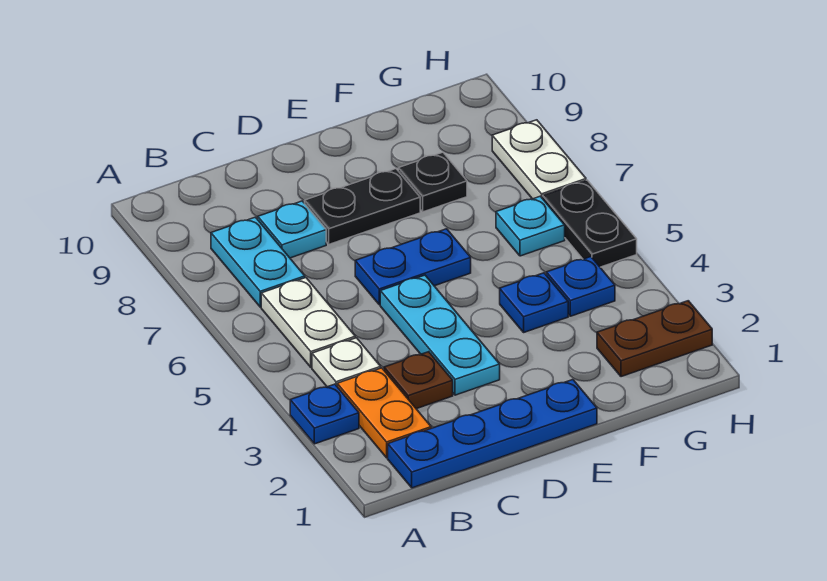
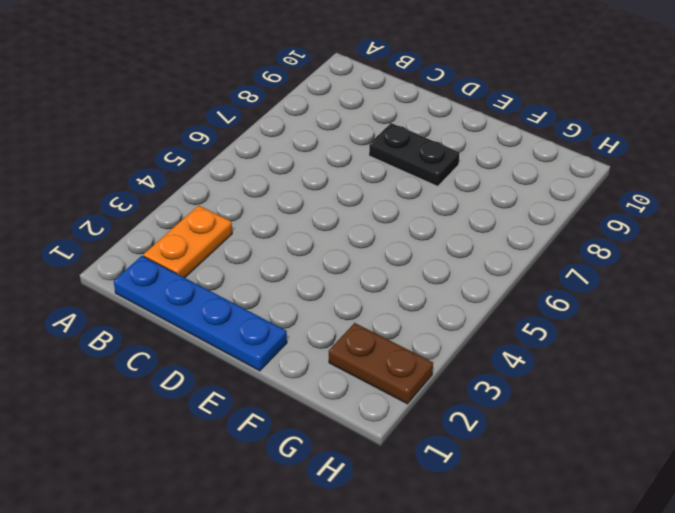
none -> blue plate A3 level 1
none -> white plate B4 level 1
none -> white plate B5:B6 level 1

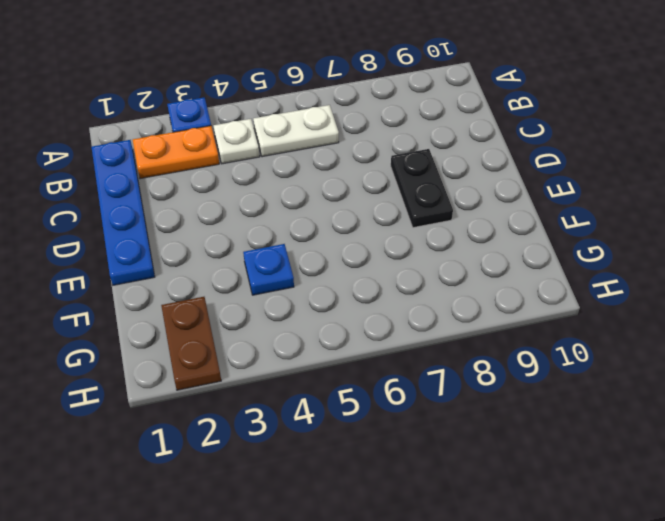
none -> cyan plate B7:B8 level 1
none -> brown plate C3 level 1
none -> cyan plate C8 level 1

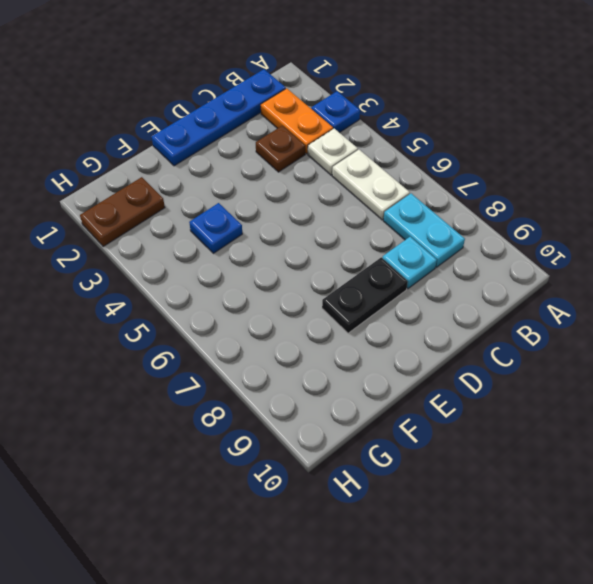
none -> cyan plate D3:D5 level 1
none -> blue plate D6:E6 level 1
none -> black plate F8 level 1

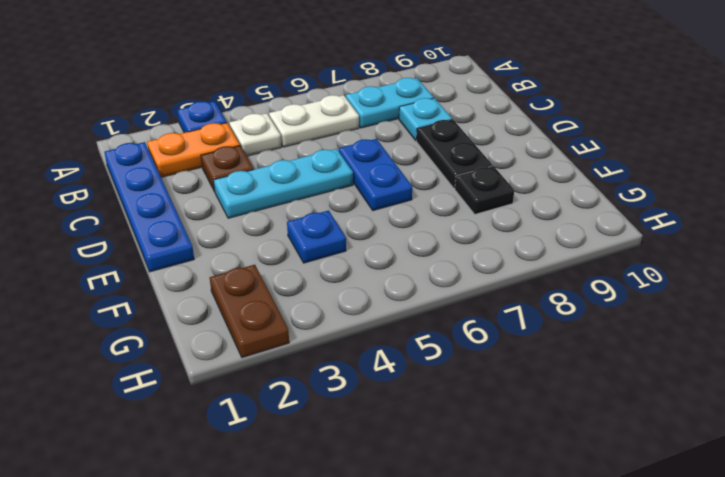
none -> blue plate G4 level 1
none -> cyan plate G6 level 1
none -> black plate H5:H6 level 1

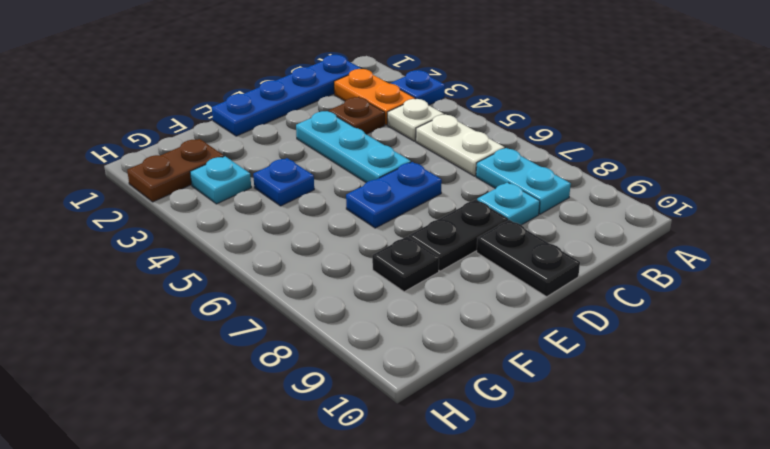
black plate D9:D10 level 1 -> black plate H5:H6 level 1
cyan plate G3 level 1 -> cyan plate G6 level 1
none -> blue plate G4 level 1
none -> white plate H7:H8 level 1

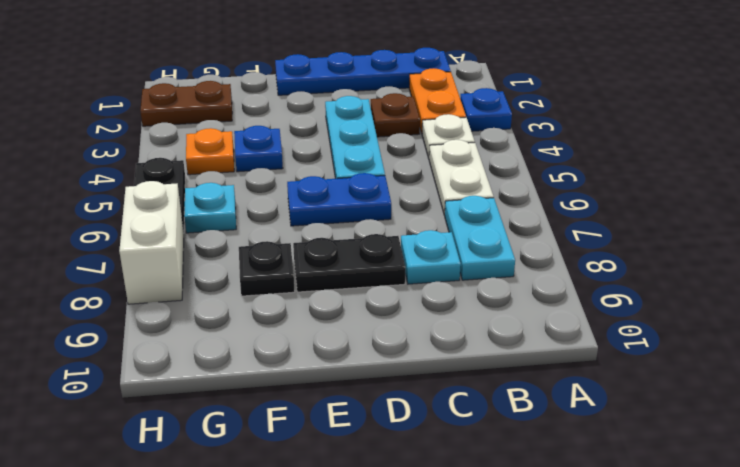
orange plate G4 level 1 -> blue plate G4 level 1
white brick H7:H8 level 1 -> white plate H7:H8 level 1

